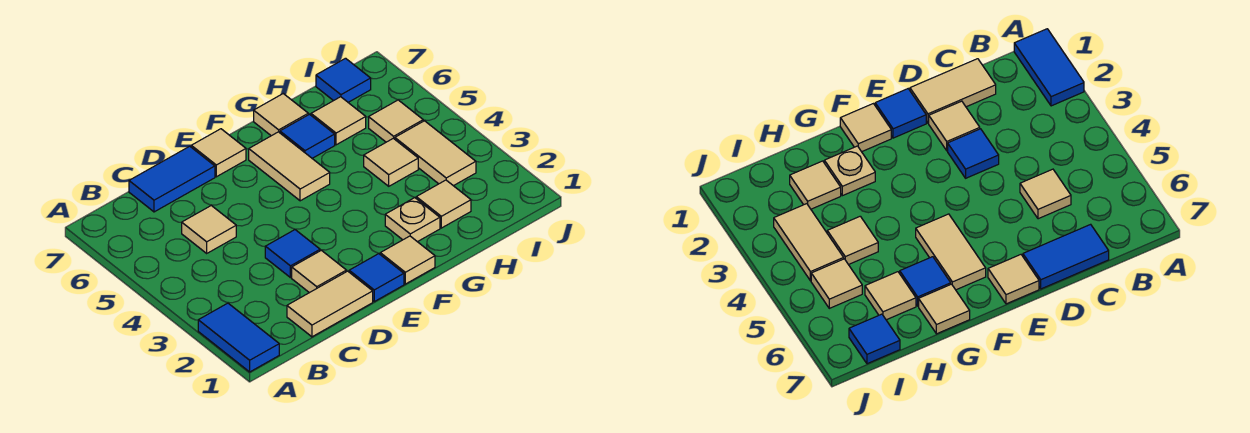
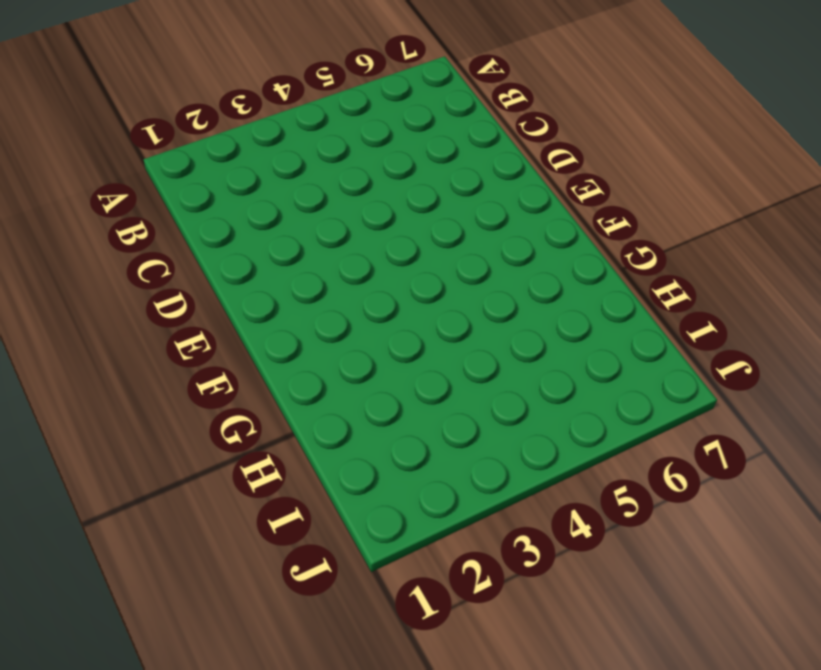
none -> blue tile A1:A2 level 1
none -> tan tile C1:D1 level 1
none -> tan tile C5 level 1

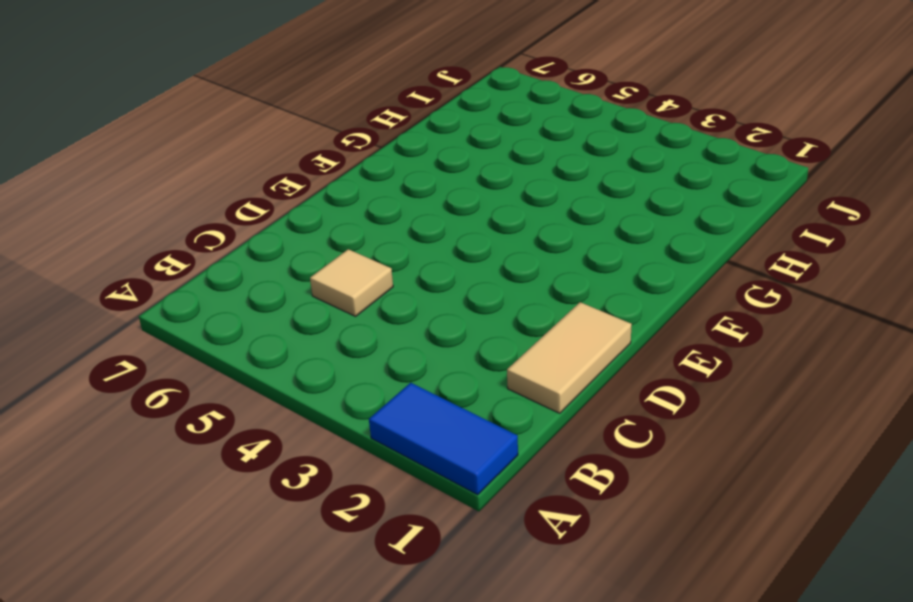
none -> blue tile C7:D7 level 1
none -> tan tile D2 level 1
none -> blue tile D3 level 1

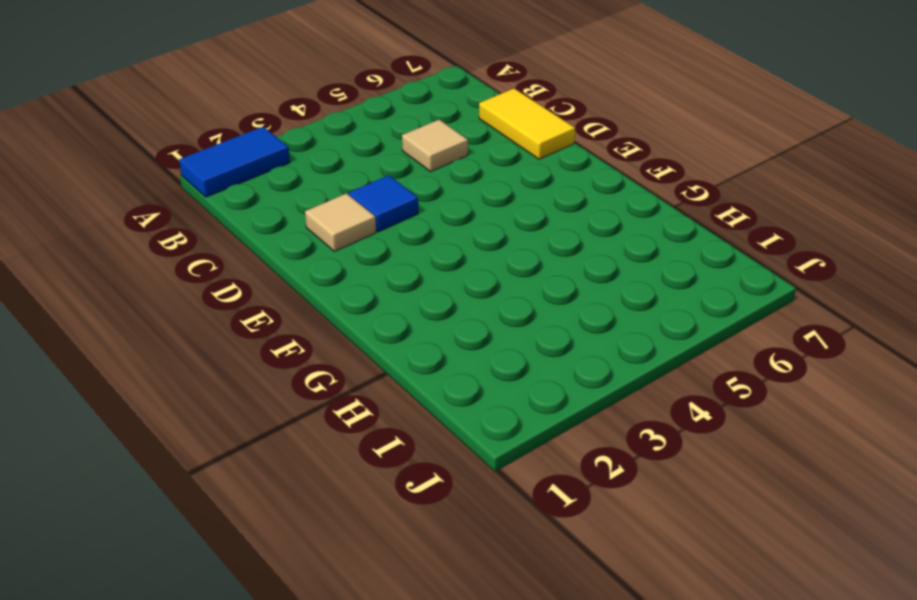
yellow tile C7:D7 level 1 -> blue tile C7:D7 level 1
none -> tan tile C1:D1 level 1
none -> blue tile E1 level 1
none -> tan tile E7 level 1

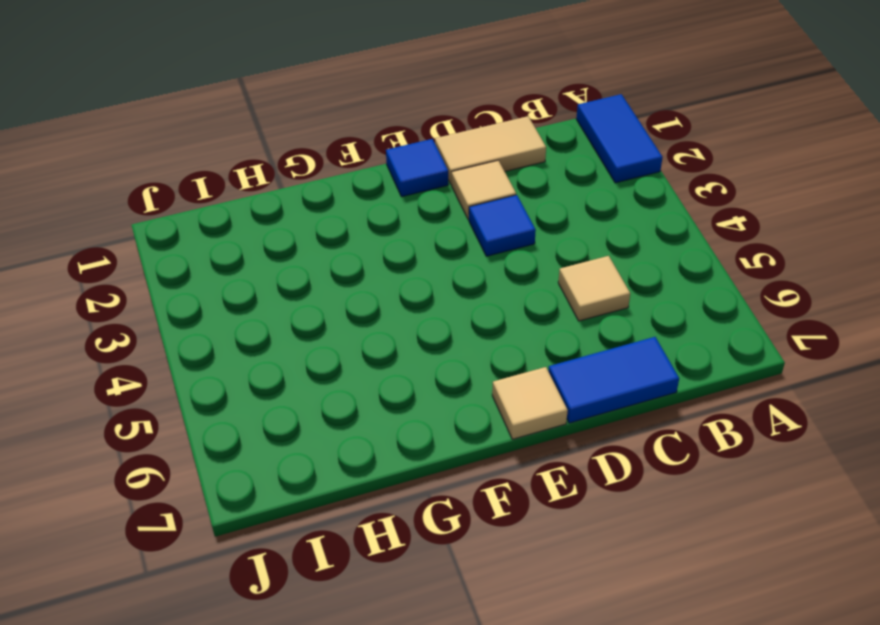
none -> tan tile F1 level 1
none -> tan tile F5:F6 level 1
none -> tan plate G2 level 1

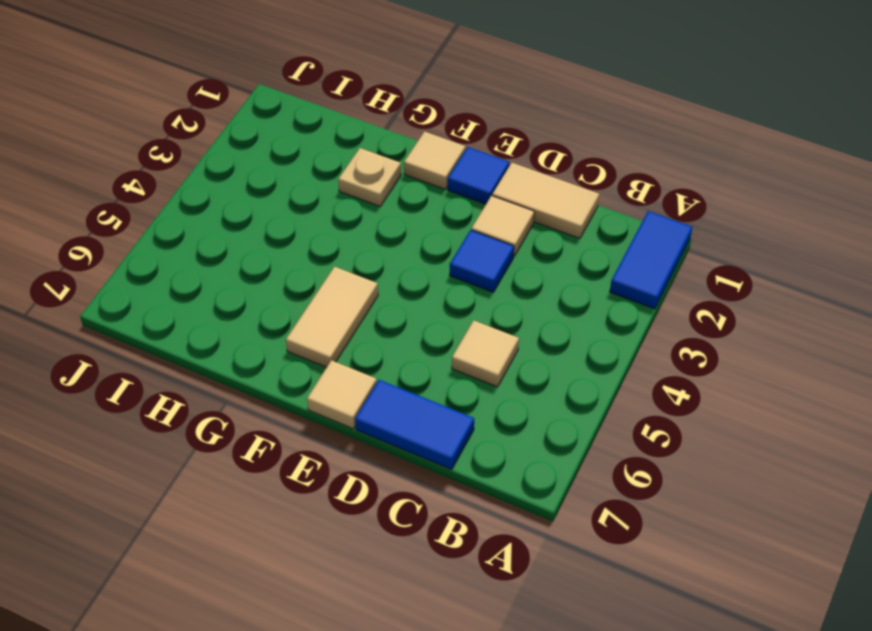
none -> blue tile G6 level 1
none -> tan tile G7 level 1
none -> tan tile H2 level 1

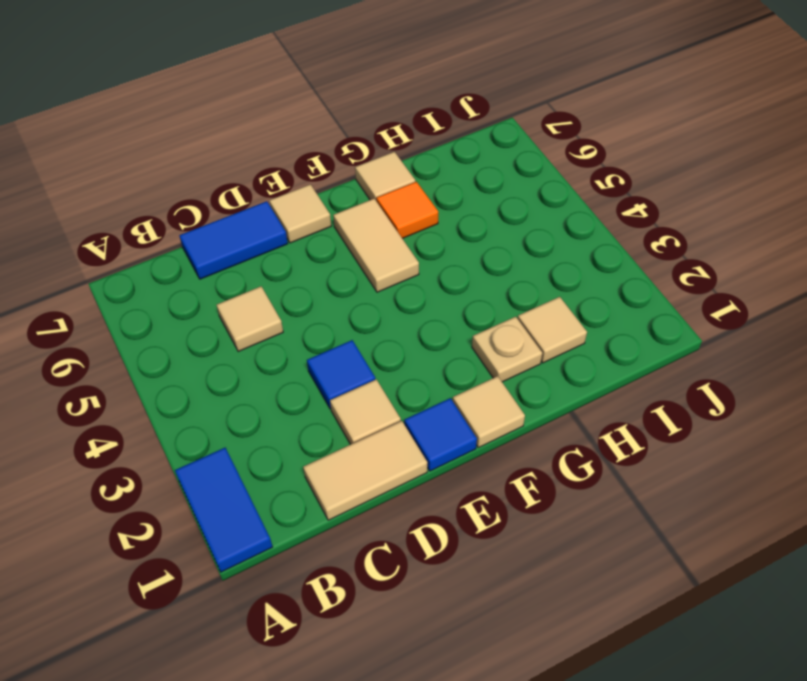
orange tile G6 level 1 -> blue tile G6 level 1
none -> tan tile H4 level 1
none -> tan tile H6 level 1
none -> tan tile I3:I4 level 1

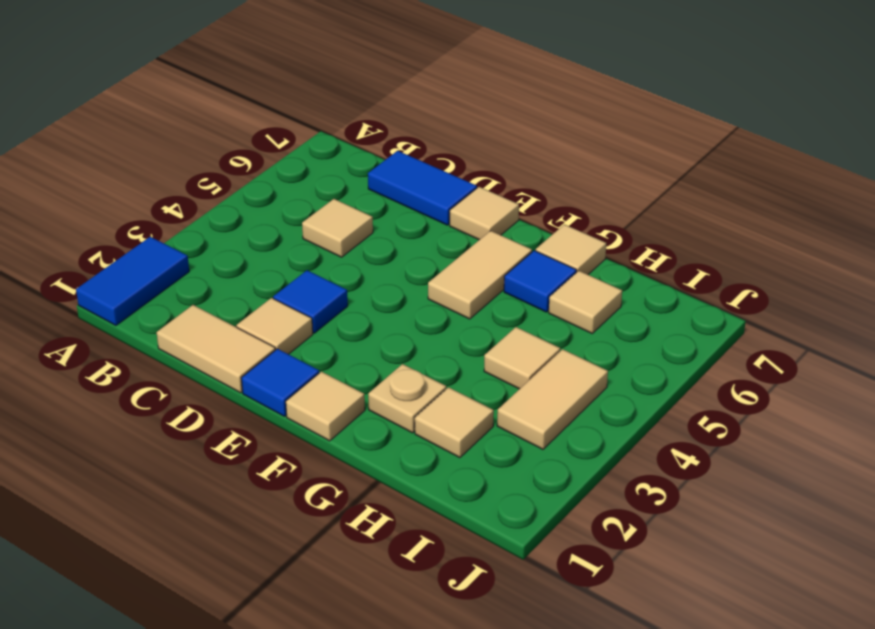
none -> tan tile I5 level 1
none -> blue tile I7 level 1

